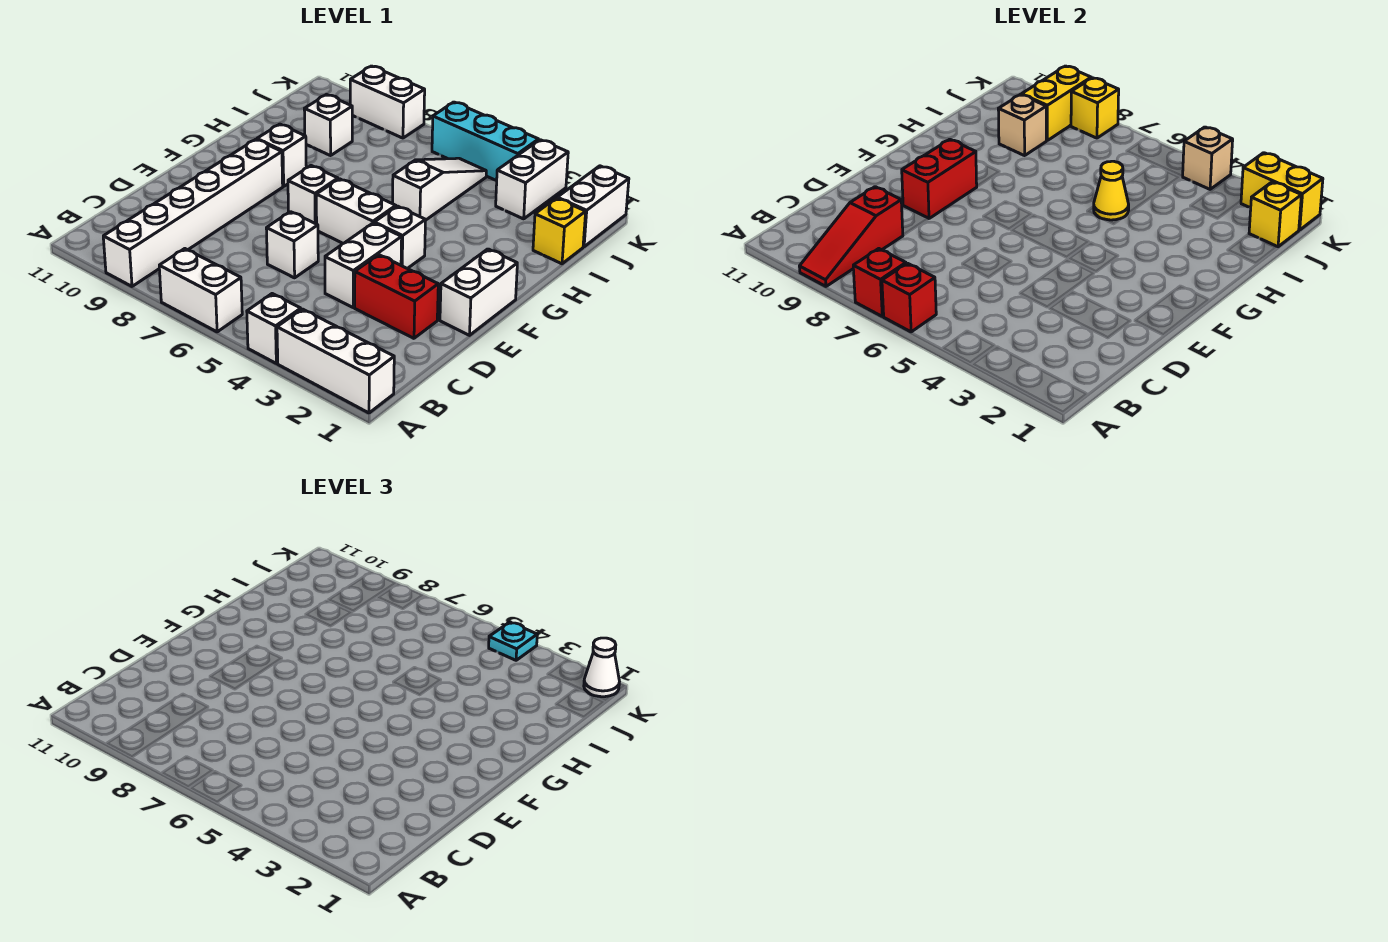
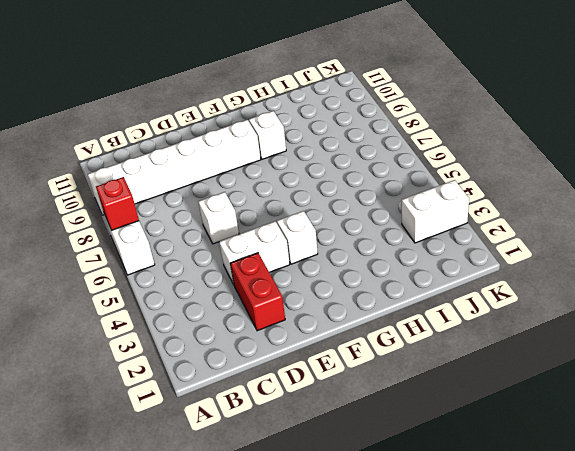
none -> white brick A1:A3 level 1
none -> white brick A4 level 1
none -> white brick E1:F1 level 1
none -> white brick F5:F6 level 1

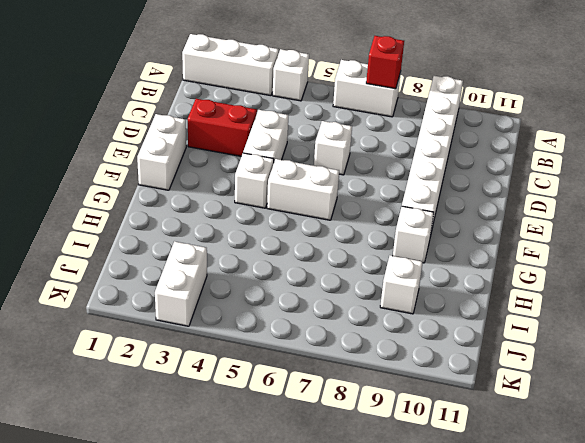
none -> white brick F7 level 1
none -> white slope H5:J5 level 1 top H
none -> yellow brick I1 level 1
none -> white brick J1:K1 level 1

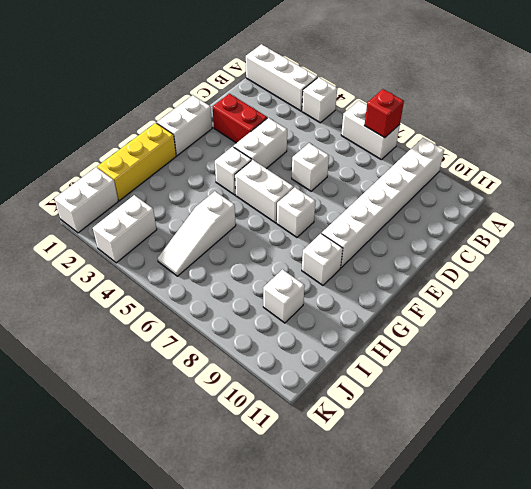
yellow brick G1:I1 level 1 -> yellow brick I1 level 1
none -> cyan brick K4:K6 level 1
none -> white brick K8:K9 level 1
none -> red brick A6 level 2
none -> red slope A9:C9 level 2 top C

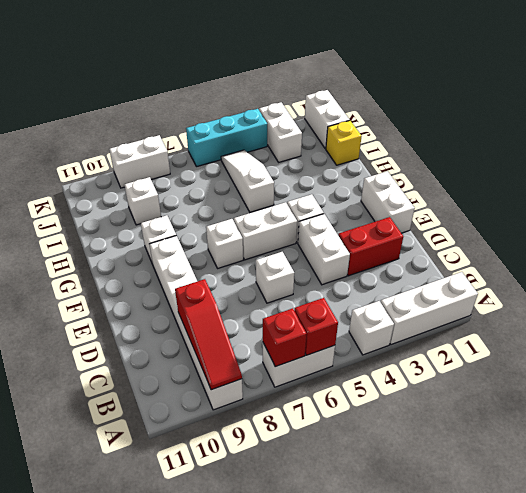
none -> red brick E9:F9 level 2
none -> yellow cone H5 level 2
none -> tan brick I9 level 2
none -> yellow brick J1 level 2

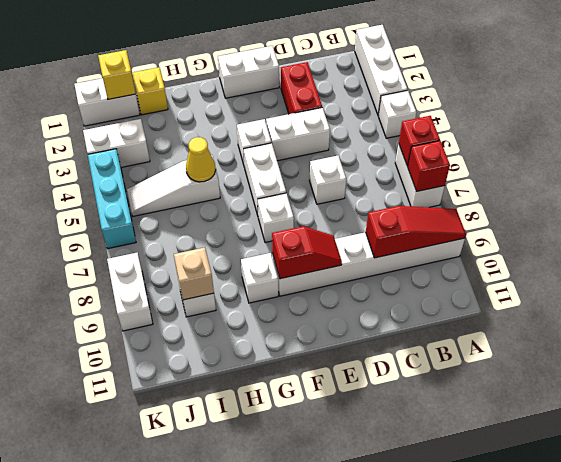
red slope E9:F9 level 2 top F -> red brick E9:F9 level 2
none -> yellow brick J9:K9 level 2
none -> yellow brick K1:K2 level 2
none -> tan brick K4 level 2
none -> yellow brick K8 level 2

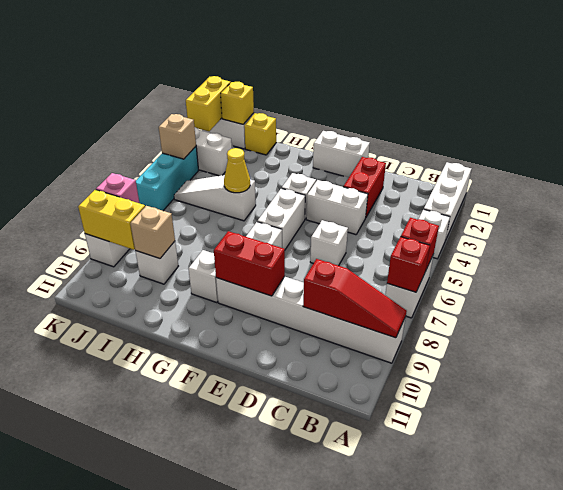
pink brick K8 level 2 -> yellow brick K8 level 2
none -> white cone K1 level 3
none -> cyan plate K4 level 3

